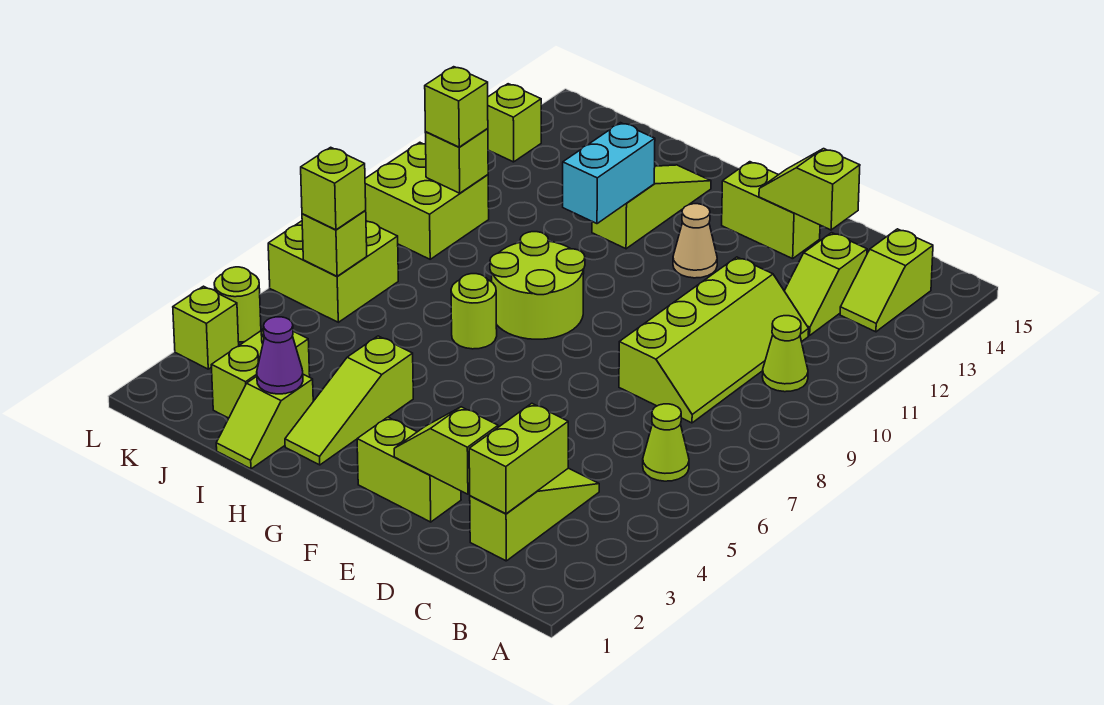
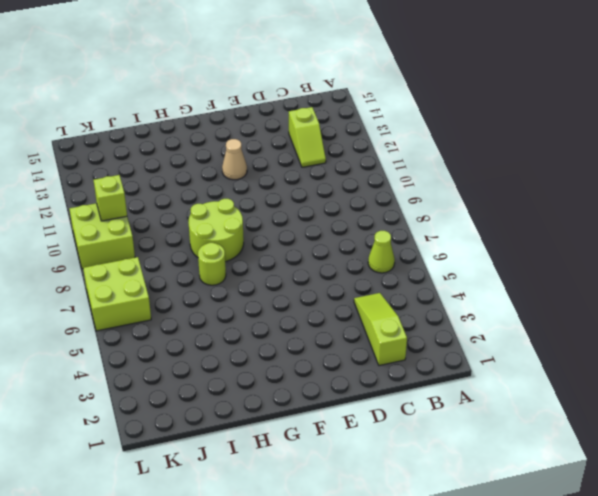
none -> lime cone B10 level 1
none -> lime slope B13:B14 level 1 top 14
none -> lime slope C8:D11 level 1 top D

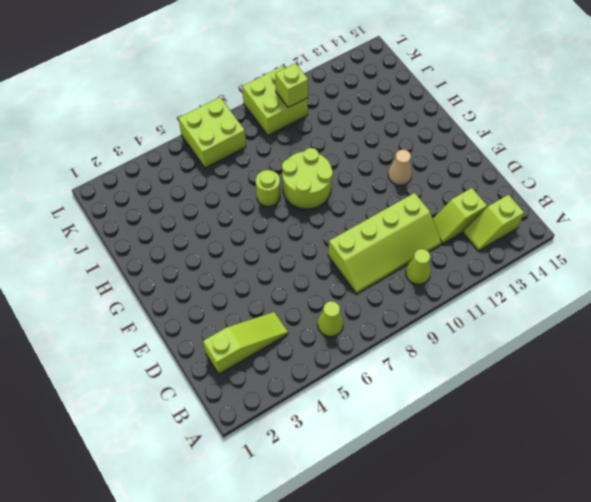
none -> lime brick E2:F2 level 1
none -> lime brick E14:F14 level 1
none -> lime slope H2:H4 level 1 top 4

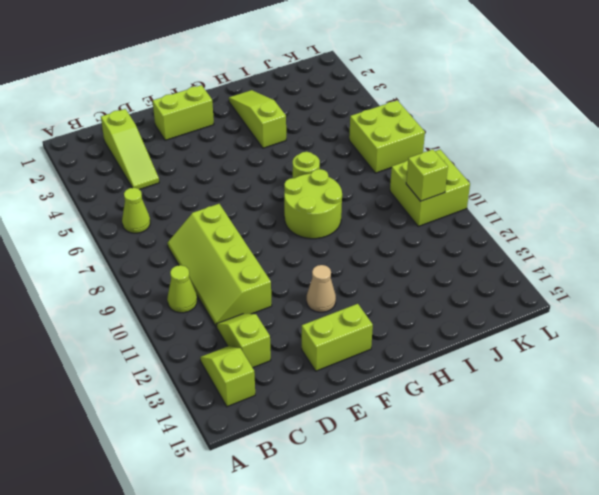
none -> lime slope H12:H14 level 1 top 12
none -> lime slope I1:I2 level 1 top 2
none -> lime brick J2:J3 level 1

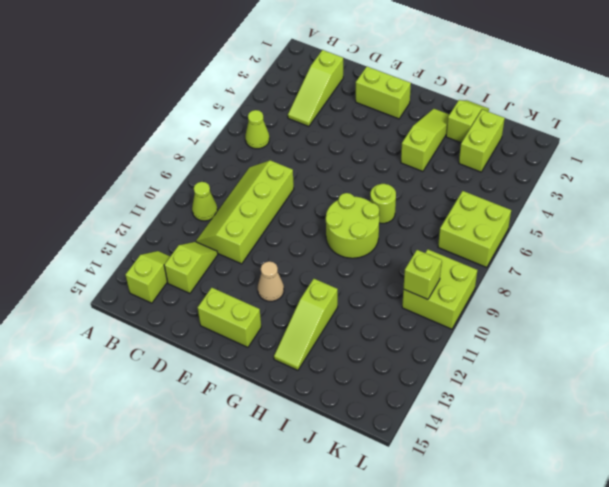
none -> lime brick L3 level 1
none -> lime round brick L4 level 1
none -> lime brick L13 level 1

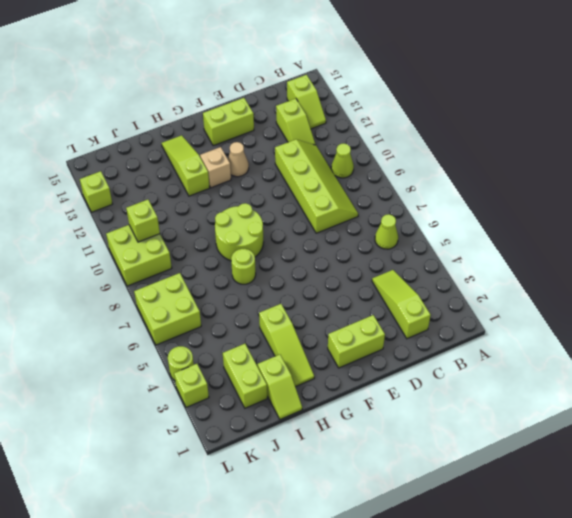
tan brick G12 level 1 -> none
none -> lime brick C2:C3 level 2
none -> lime slope D2:E2 level 2 top D
none -> lime slope D14:E14 level 2 top D

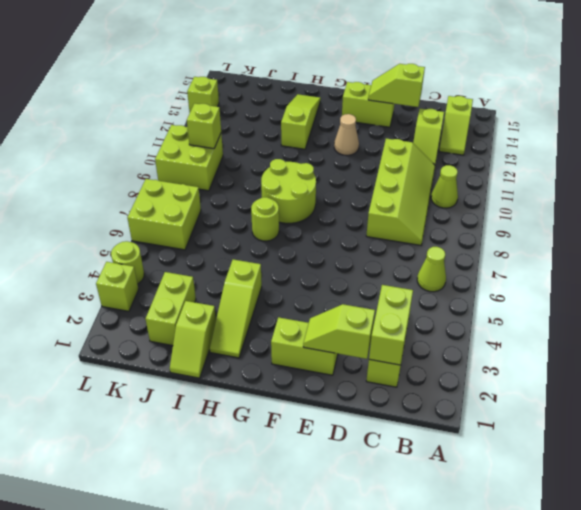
none -> cyan brick H11:H12 level 2
none -> purple cone I2 level 2
none -> lime brick K6 level 2

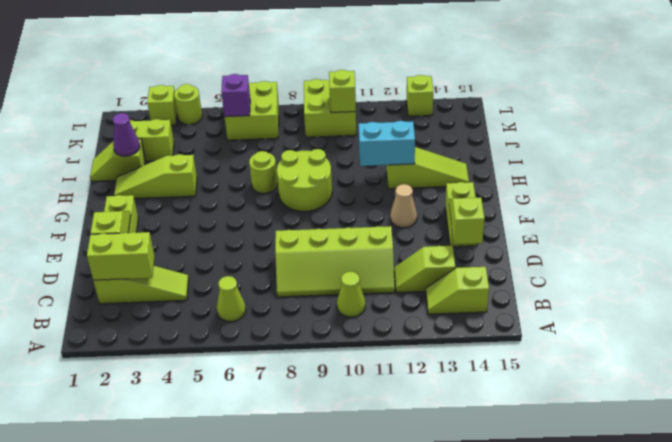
purple brick K6 level 2 -> lime brick K6 level 2
none -> lime brick K6 level 3
none -> lime brick K10 level 3

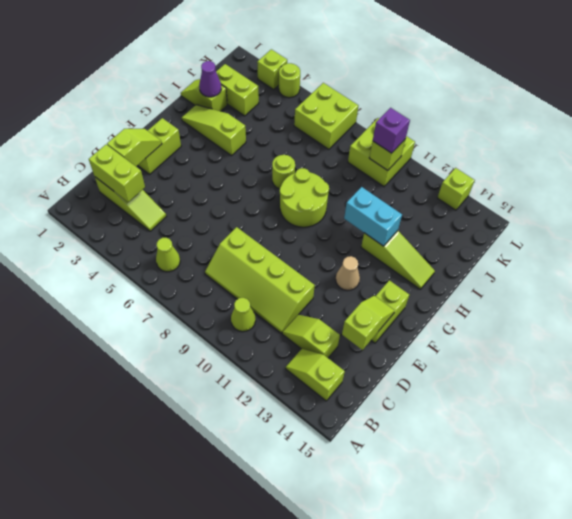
purple brick K10 level 3 -> lime brick K10 level 3
none -> lime brick K6 level 2
none -> lime brick K6 level 3

